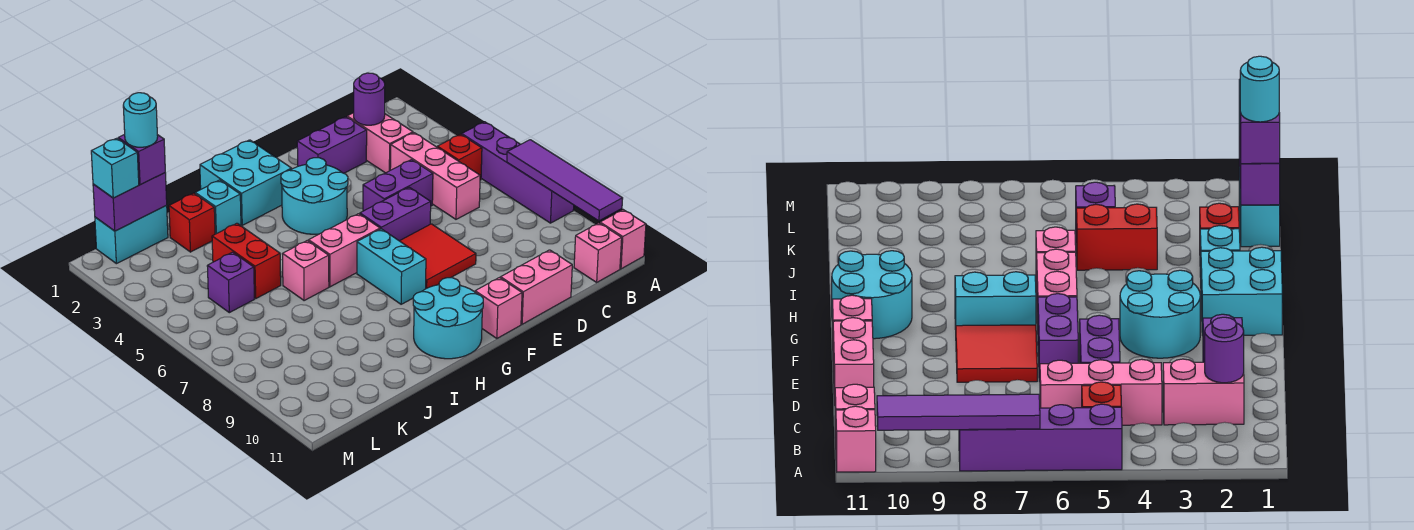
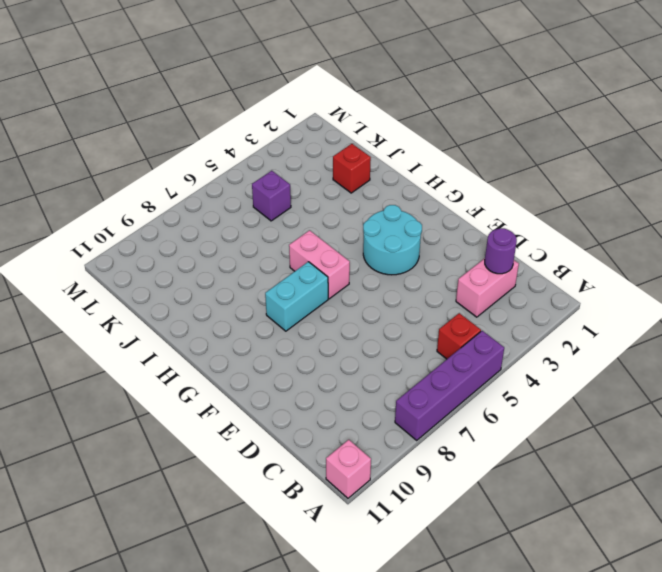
none -> pink brick B11 level 1
none -> pink brick C4:C6 level 1
none -> purple brick D2:E2 level 1

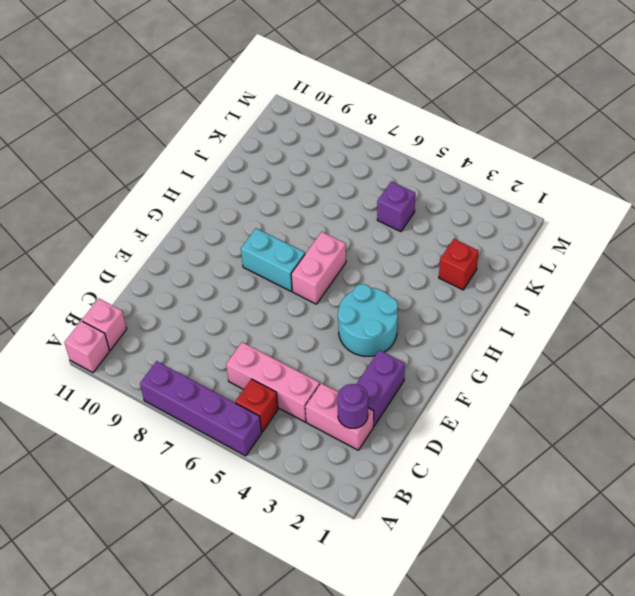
none -> purple brick D5:E5 level 1
none -> pink brick D11:E11 level 1
none -> purple brick E6:F6 level 1

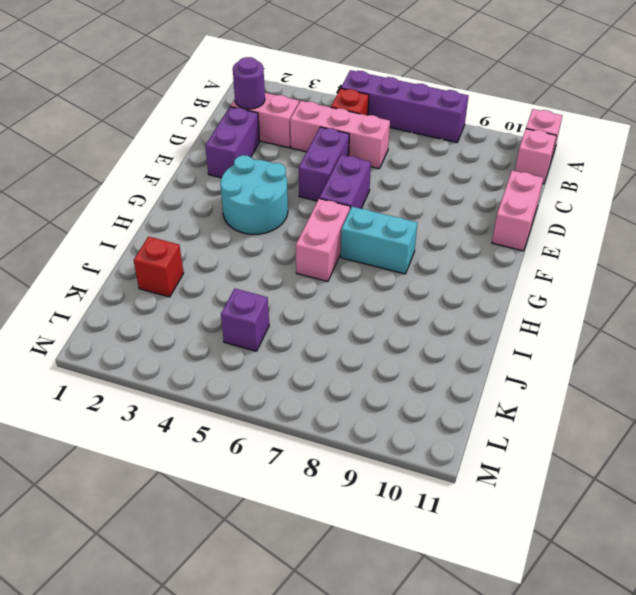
none -> red tile E7:F8 level 1
none -> pink brick F11 level 1
none -> cyan brick G1:H2 level 1

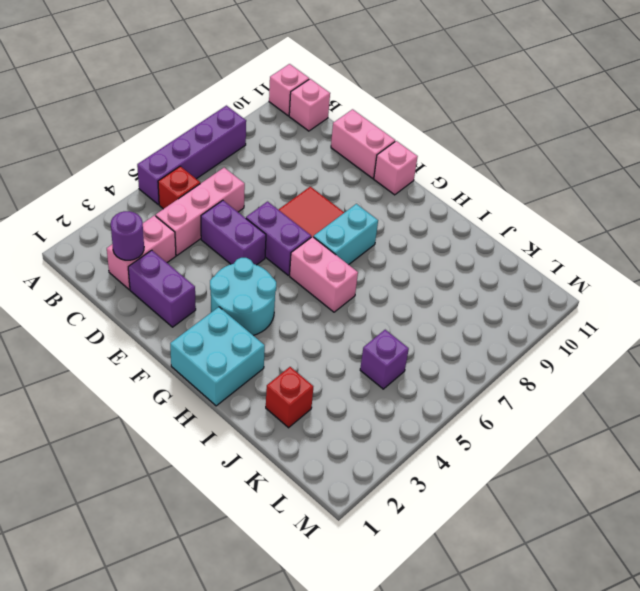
none -> cyan round brick G10:H11 level 1
none -> cyan brick I2 level 1
none -> pink brick I6 level 1

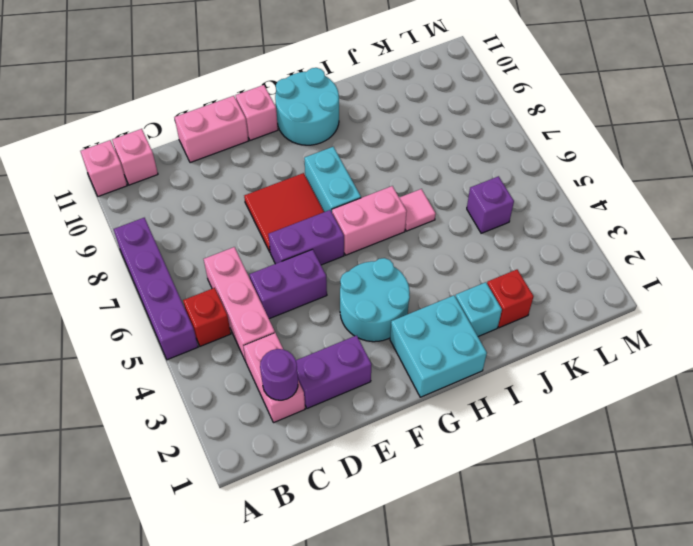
pink tile I6 level 1 -> pink brick I6 level 1
none -> red brick J4:J5 level 1
none -> cyan brick K1:L1 level 1
none -> purple tile A7:A10 level 2

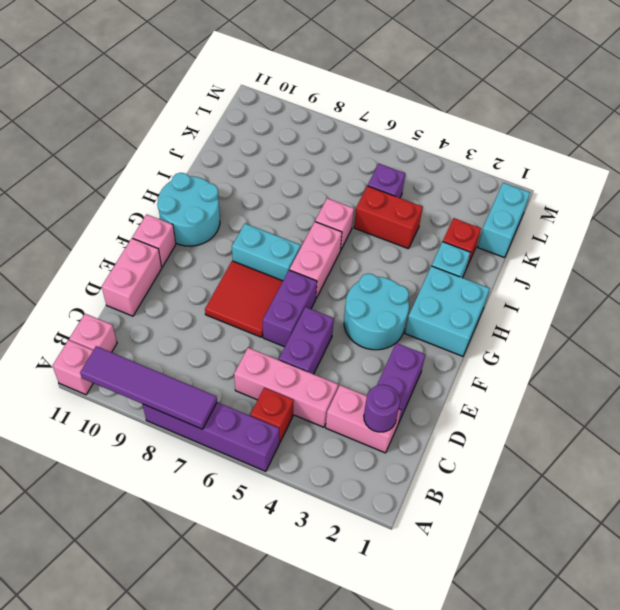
none -> purple brick K1:L1 level 2
none -> purple brick K1 level 3
none -> cyan brick L1 level 3

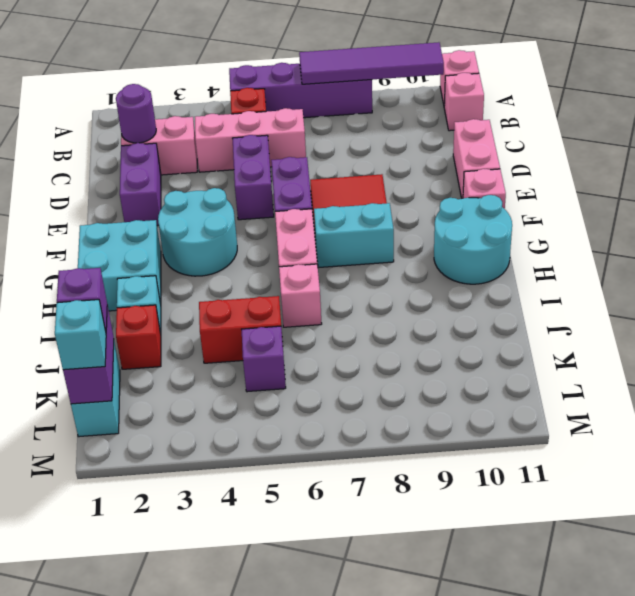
none -> cyan round brick K1 level 4

